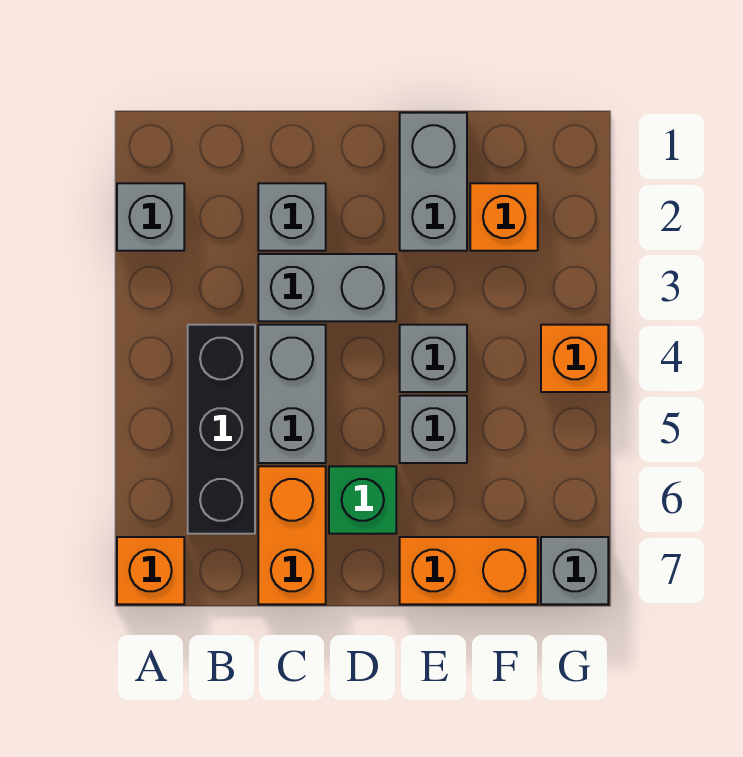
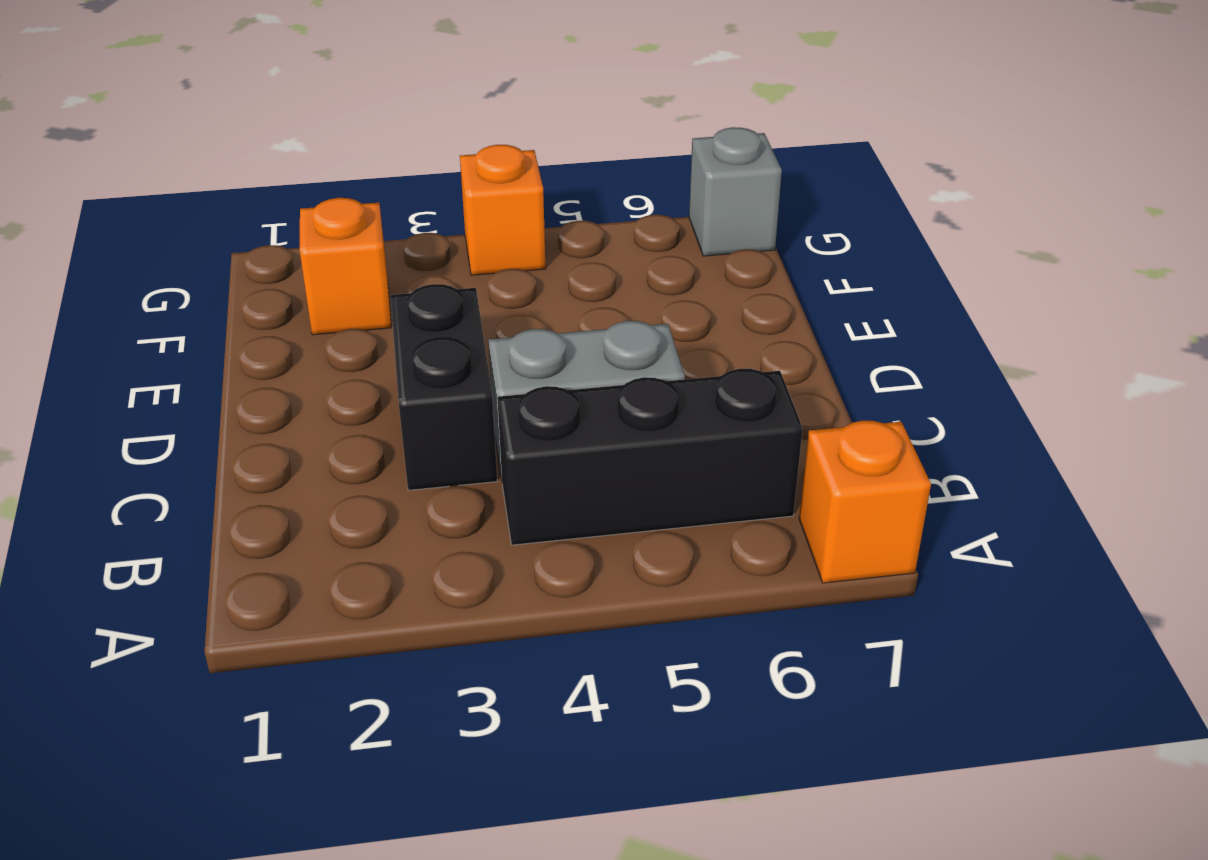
black brick C3:D3 level 1 -> grey brick C3:D3 level 1
none -> grey brick A2 level 1
none -> grey brick C2 level 1
none -> orange brick C6:C7 level 1

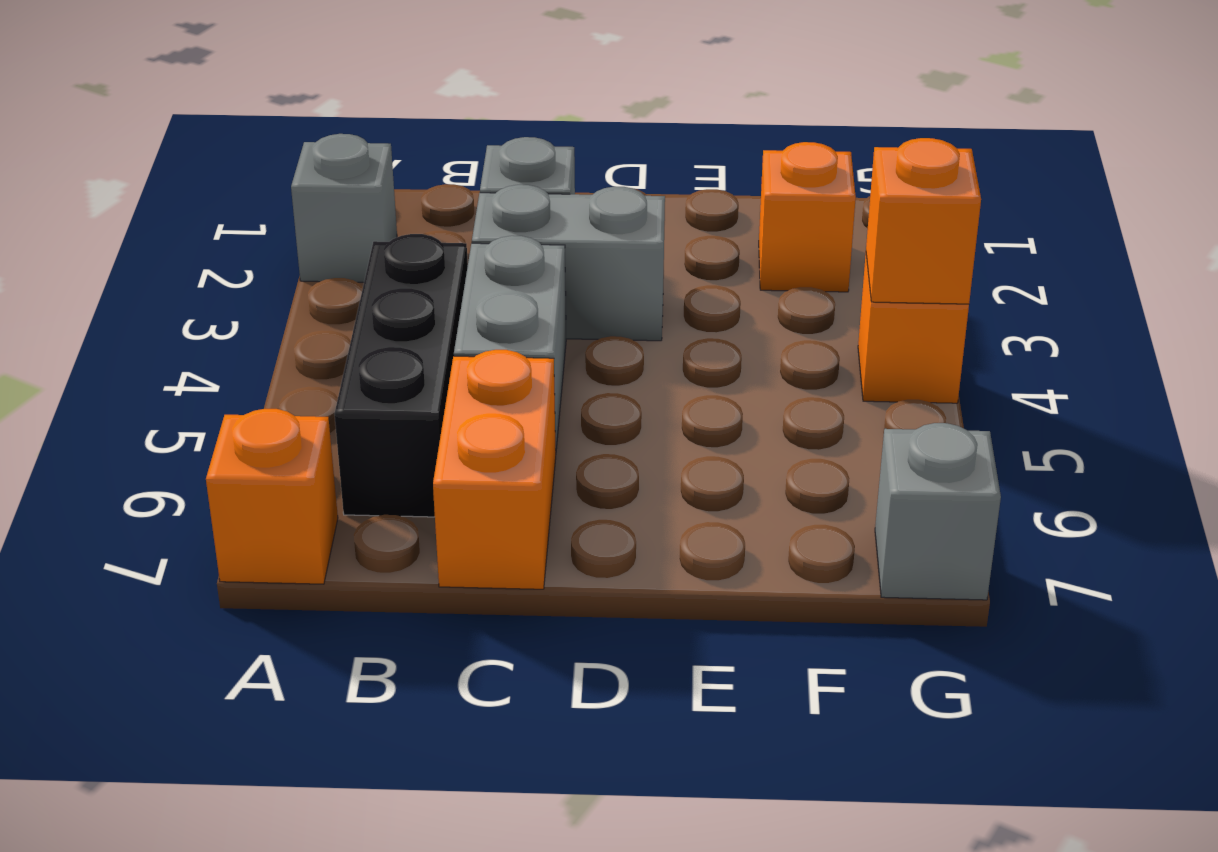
orange brick G4 level 2 -> none
none -> green brick D6 level 1
none -> grey brick E1:E2 level 1
none -> grey brick E4 level 1

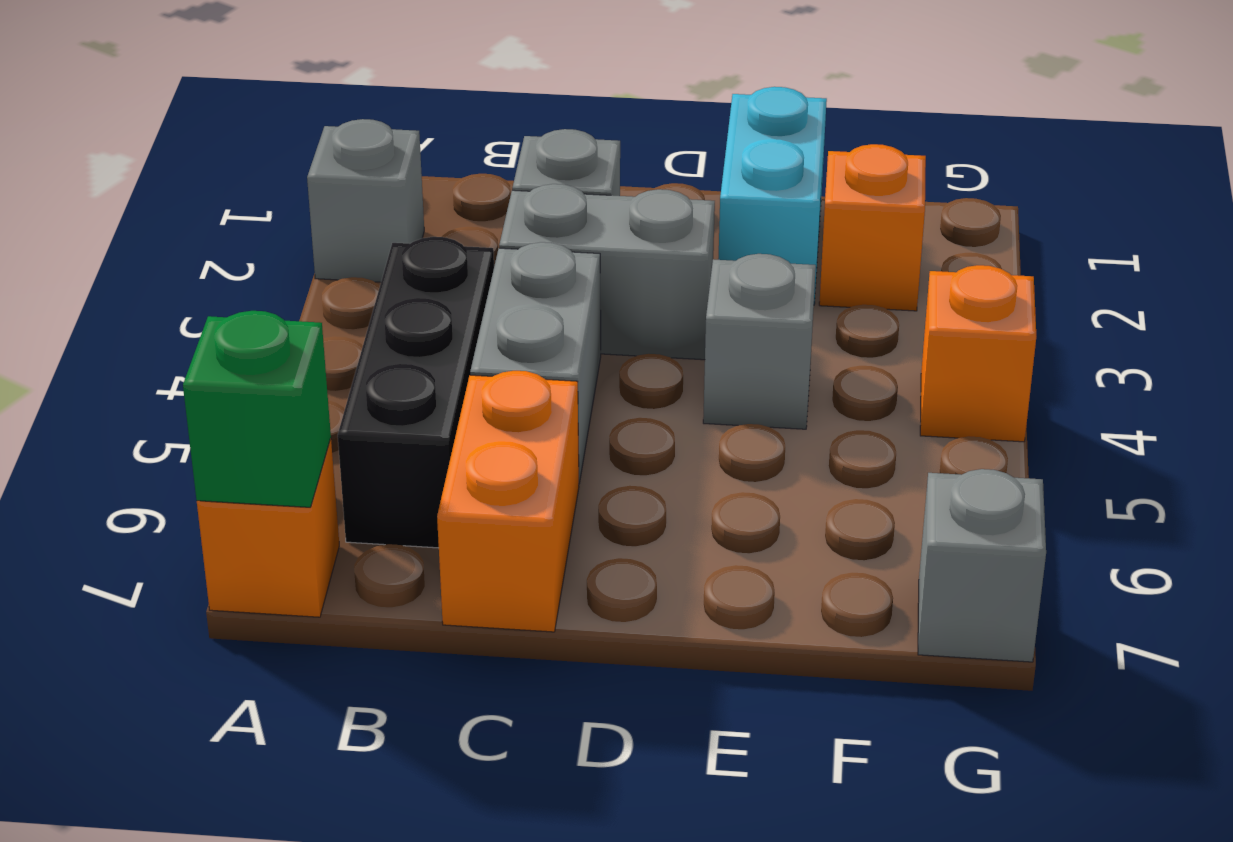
green brick A7 level 2 -> green brick D6 level 1
cyan brick E1:E2 level 1 -> grey brick E1:E2 level 1
none -> grey brick E5 level 1
none -> orange brick E7:F7 level 1

